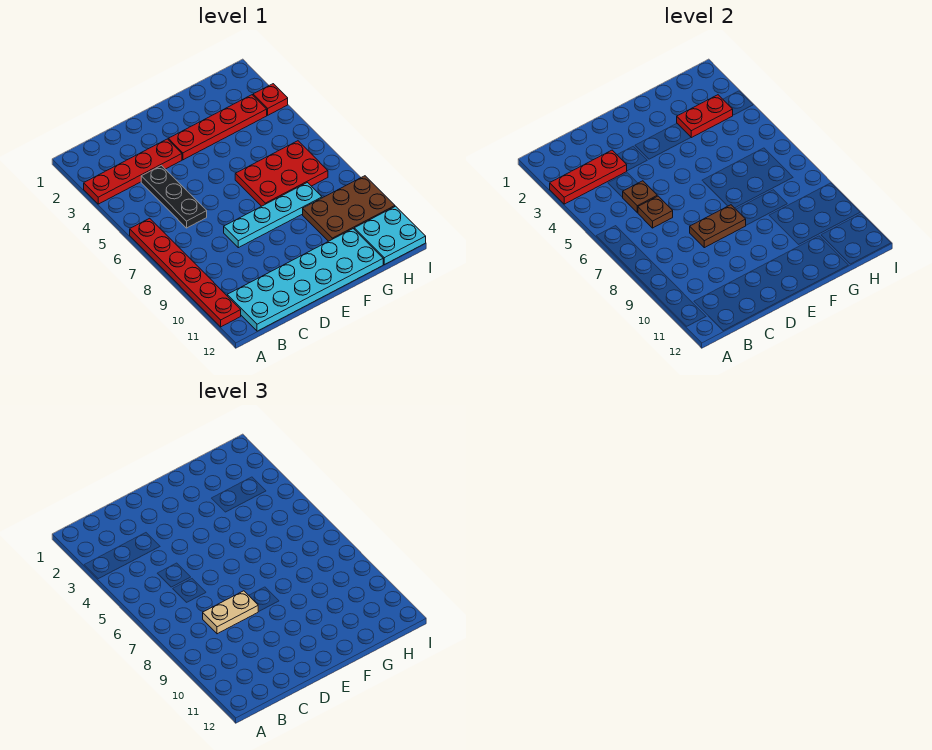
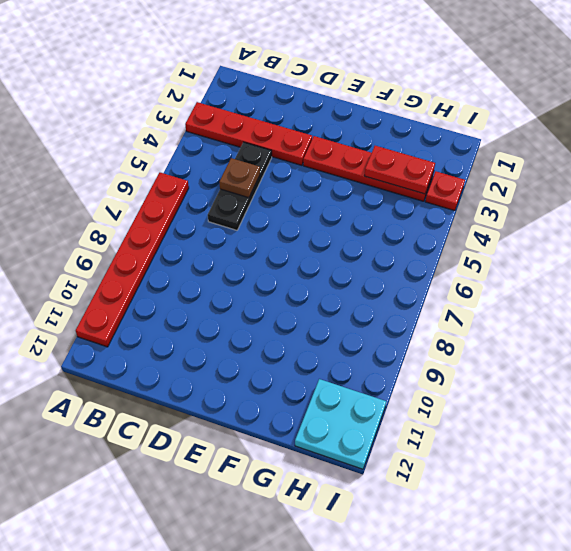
none -> cyan plate B11:G12 level 1
none -> cyan plate D8:G8 level 1
none -> red plate F6:H7 level 1

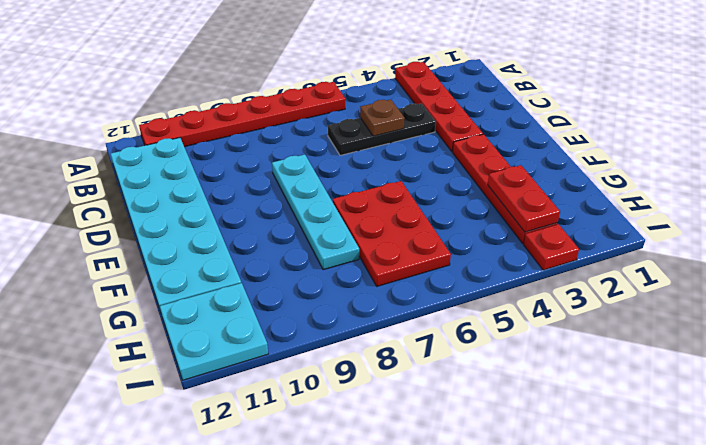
none -> brown plate G9:I10 level 1
none -> red plate A3:C3 level 2
none -> brown plate C6 level 2

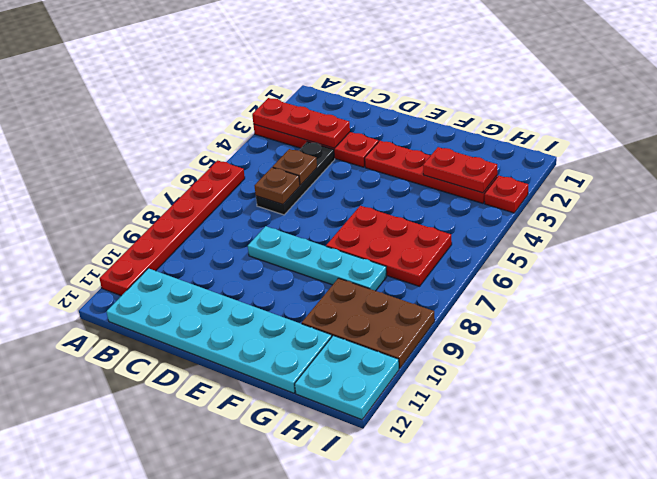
none -> brown plate D8:E8 level 2
none -> tan plate C8:D8 level 3

